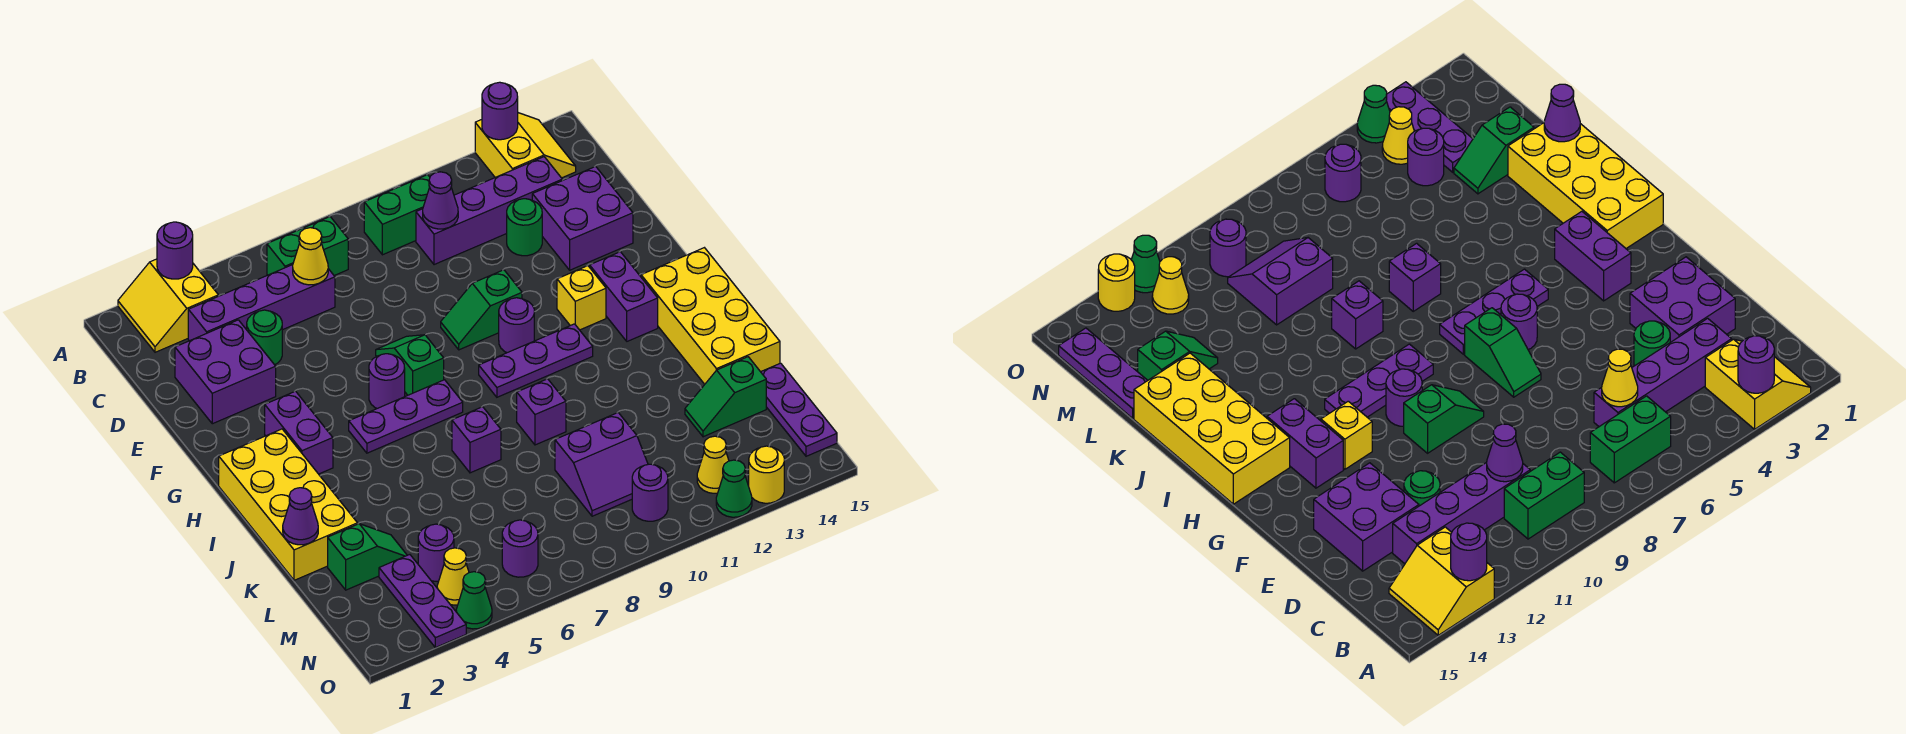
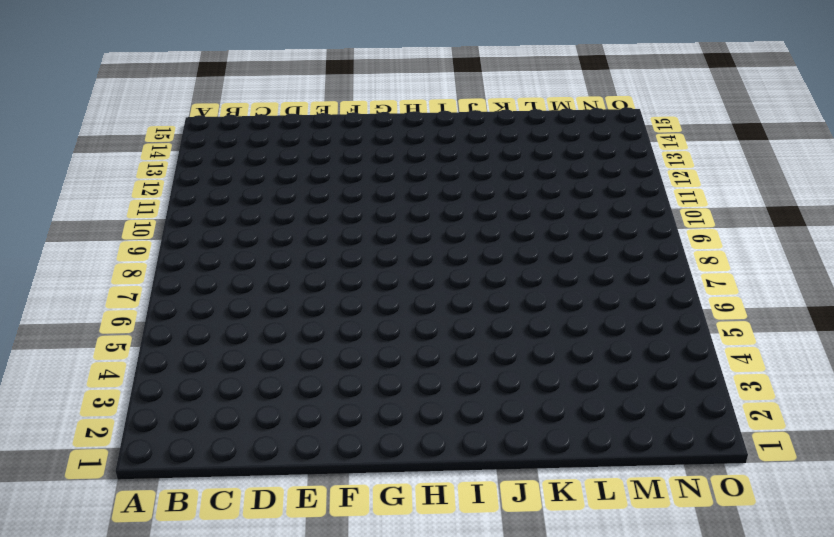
none -> yellow slope A2:B3 level 1 top 3
none -> yellow slope A13:B14 level 1 top 13
none -> green brick B6:B7 level 1
none -> green brick B9:B10 level 1

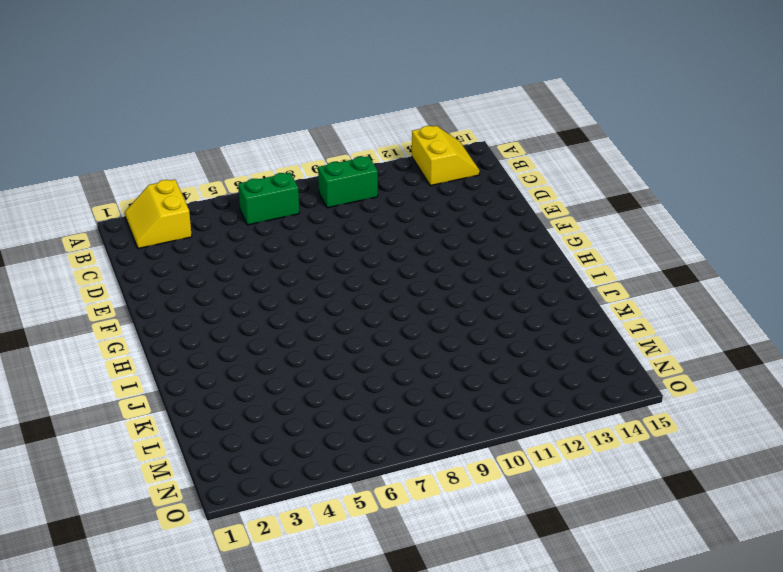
none -> purple brick C3:C6 level 1
none -> purple brick C10:C13 level 1
none -> purple brick D2:E3 level 1
none -> green round brick D4 level 1

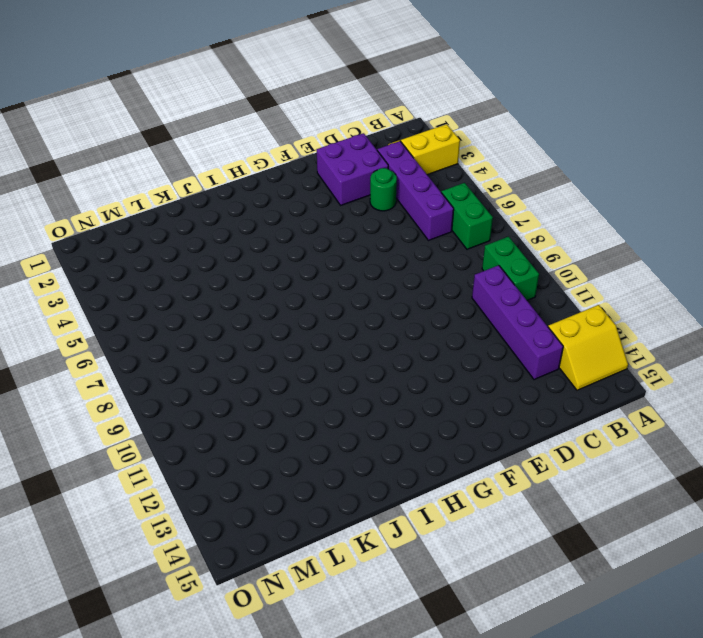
none -> green round brick D12 level 1
none -> purple brick D13:E14 level 1
none -> green slope F7:G7 level 1 top G
none -> green slope F9:F10 level 1 top 10

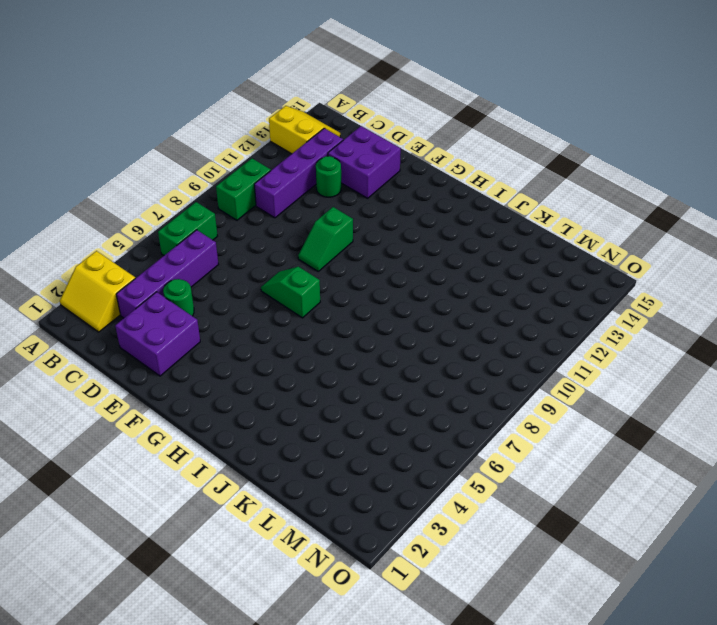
none -> purple brick G3:H3 level 1
none -> purple round brick G6 level 1
none -> purple round brick G10 level 1
none -> yellow brick G12 level 1

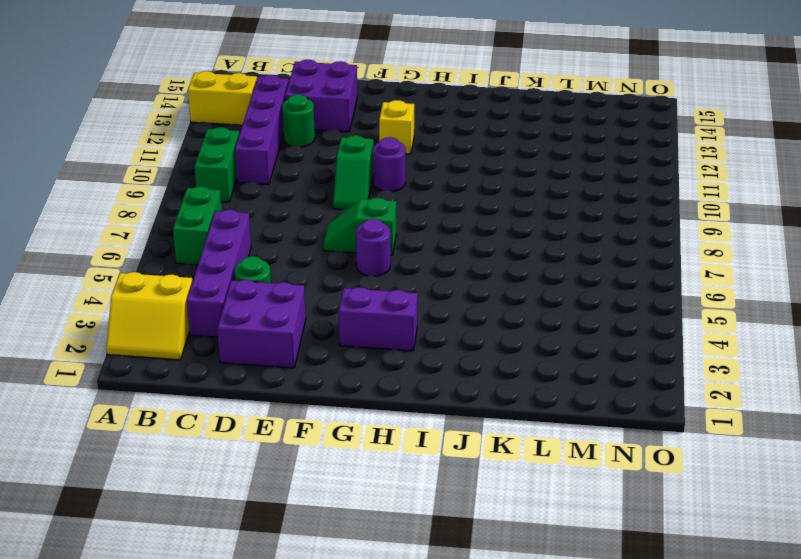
none -> purple brick G13:H13 level 1
none -> yellow brick H1:K2 level 1
none -> purple plate H5:H7 level 1
none -> purple plate H9:H11 level 1

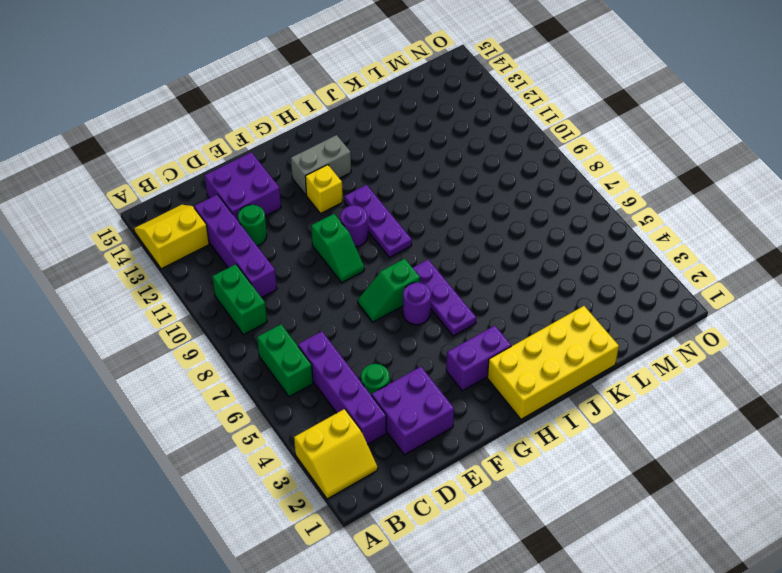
grey brick G13:H13 level 1 -> purple brick G13:H13 level 1
none -> yellow brick H14:K15 level 1
none -> purple brick J7 level 1
none -> purple brick J9 level 1
none -> green slope L2:L3 level 1 top 2

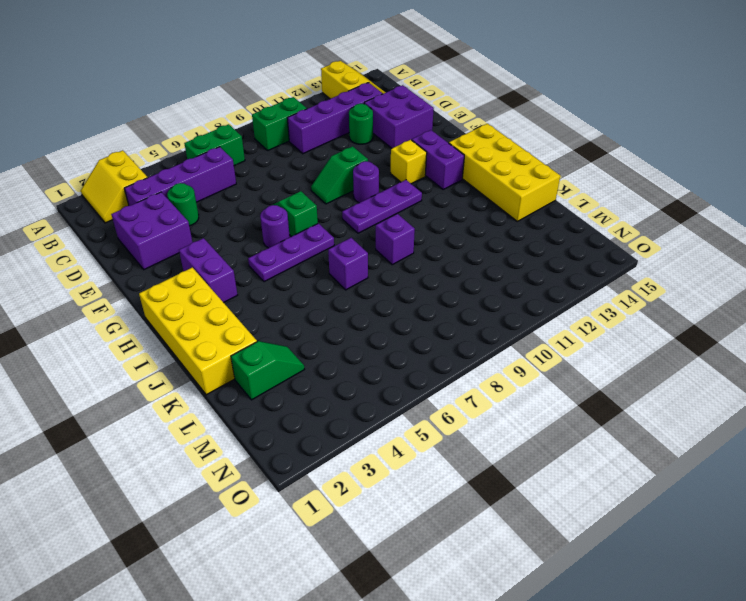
none -> purple slope L9:M10 level 1 top L
none -> green slope L13:L14 level 1 top 14
none -> purple plate L15:N15 level 1
none -> purple plate M3:O3 level 1

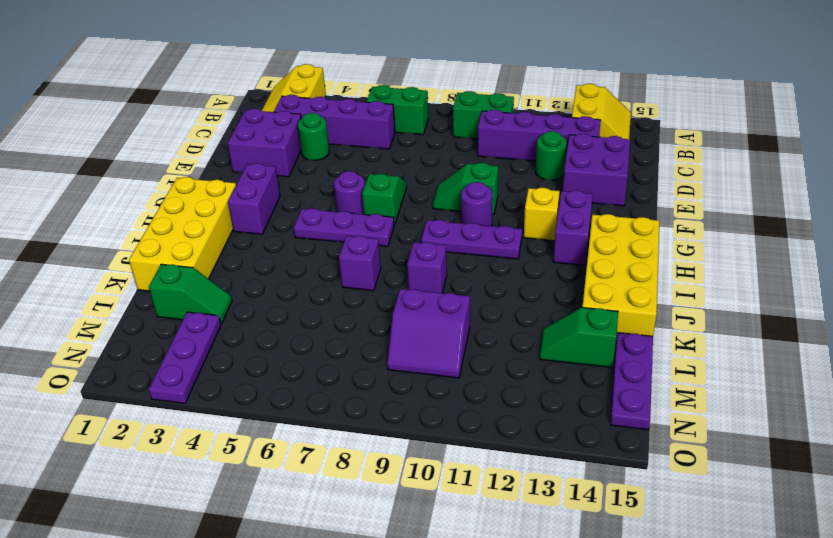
none -> purple round brick M4 level 1
none -> yellow cone N4 level 1
none -> purple round brick N6 level 1
none -> purple round brick N10 level 1

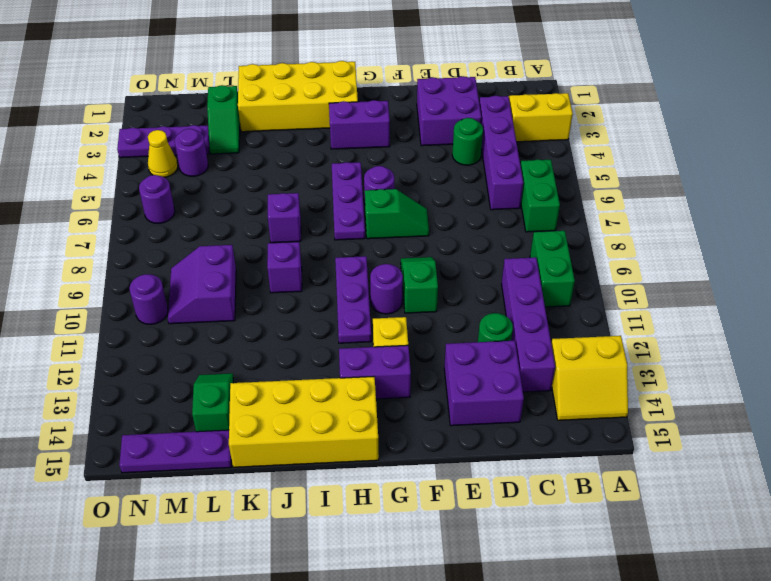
none -> yellow cone N12 level 1
none -> green cone O4 level 1
none -> green cone O12 level 1
none -> yellow round brick O13 level 1

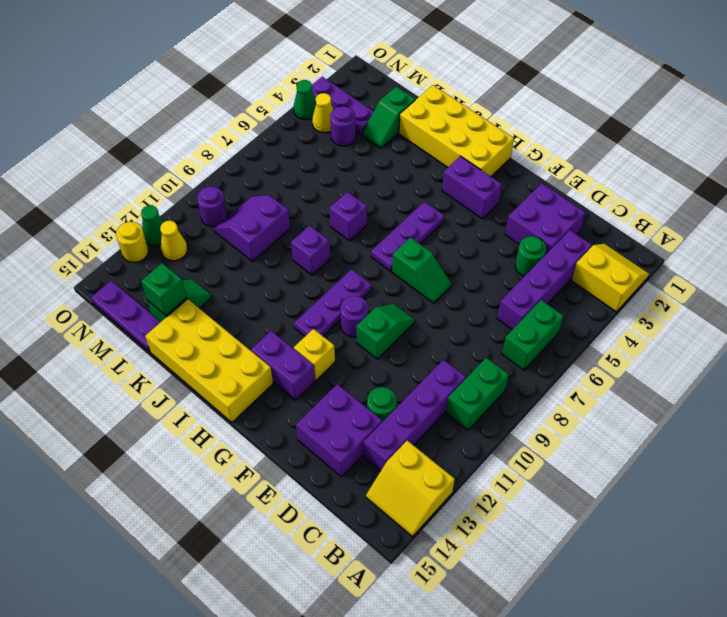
green brick L14 level 2 -> none
none -> purple round brick G6 level 1
none -> purple round brick N6 level 1
none -> purple round brick A3 level 2
none -> purple round brick A13 level 2

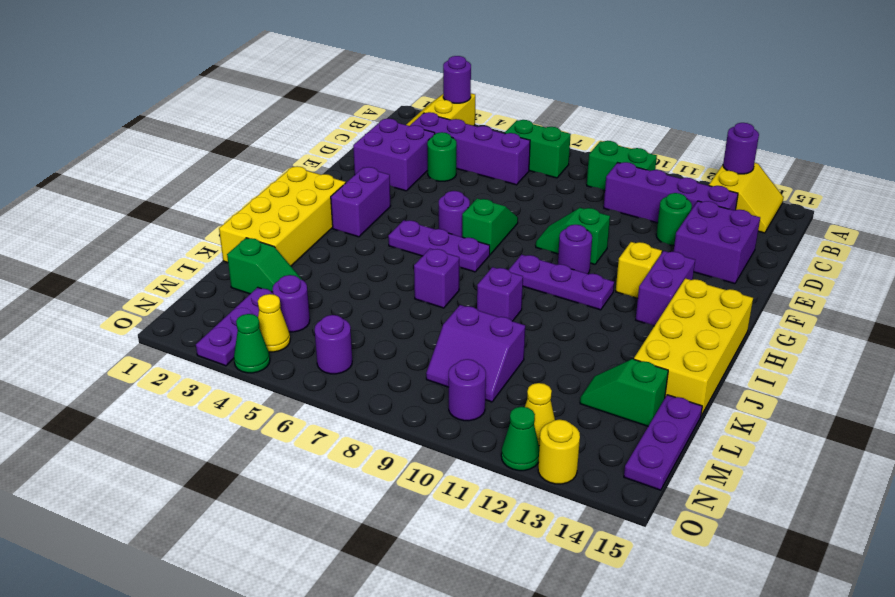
none -> yellow cone C6 level 2
none -> purple cone C10 level 2
none -> purple cone K1 level 2

